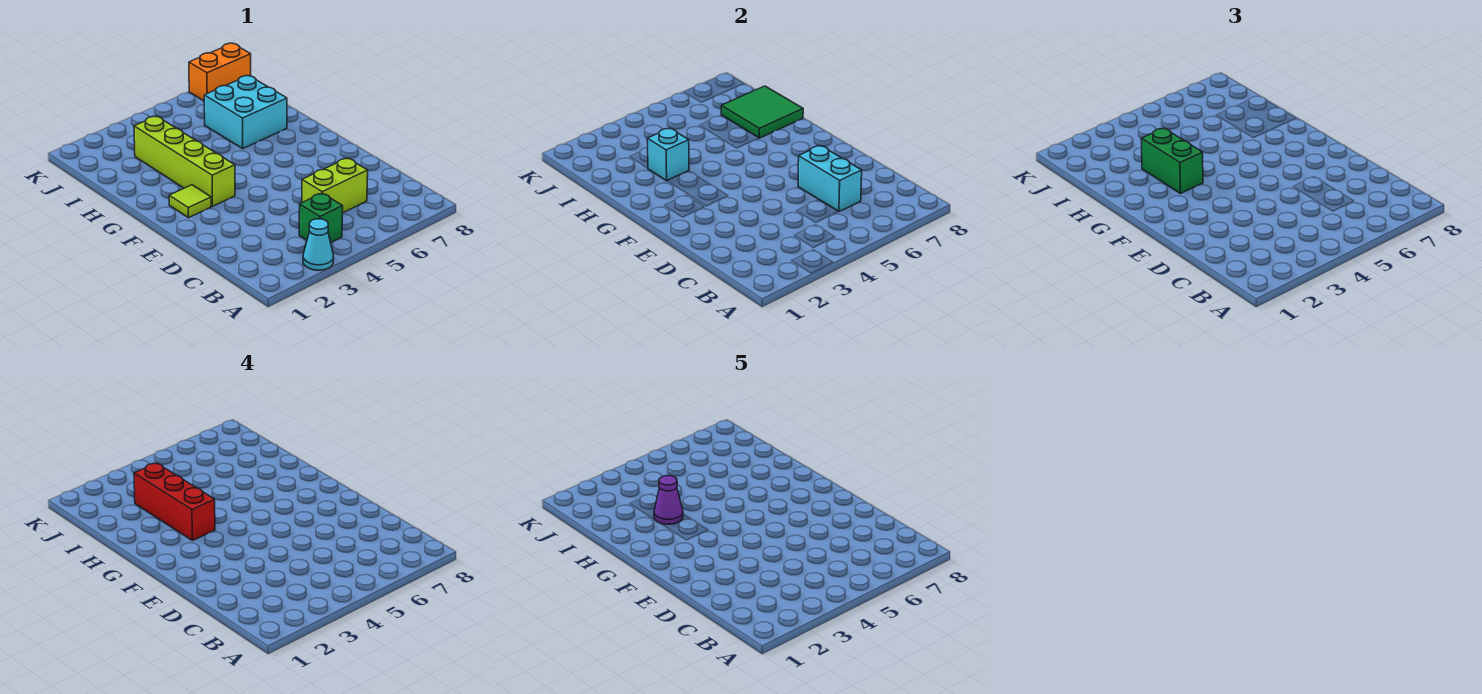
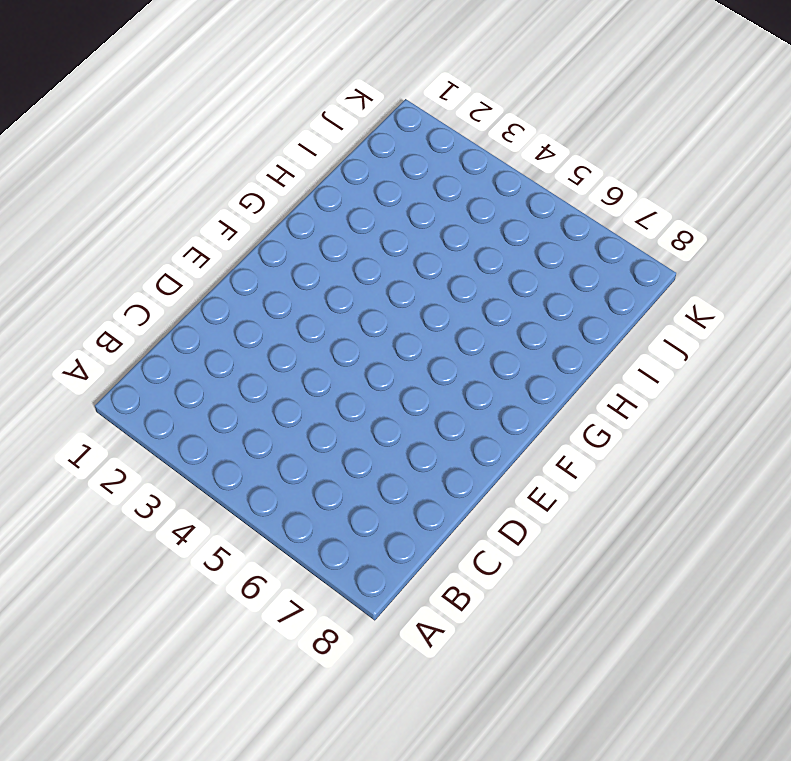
none -> cyan cone A3 level 1
none -> green brick B4 level 1
none -> lime brick C5:C6 level 1

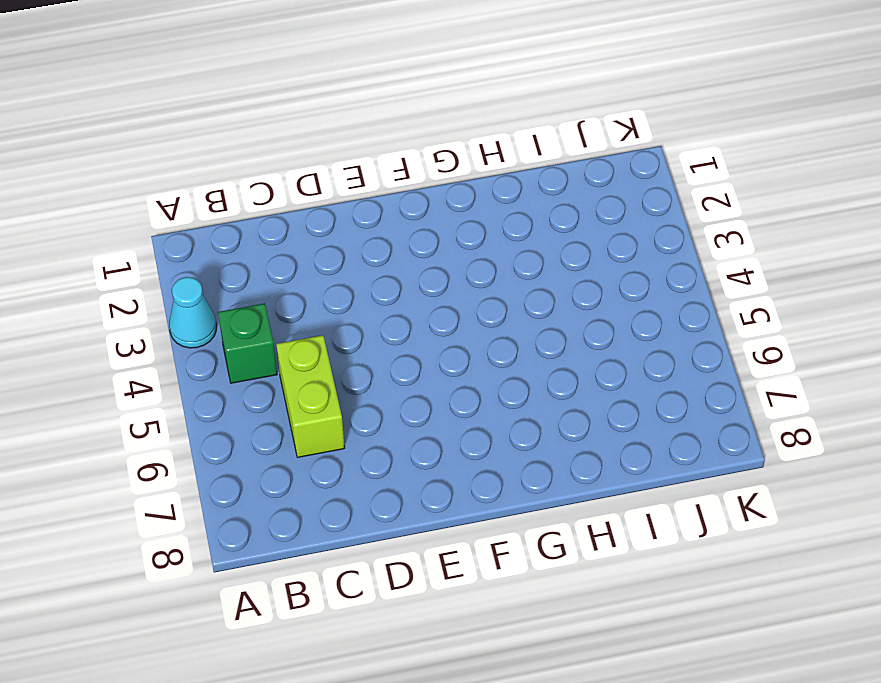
none -> lime tile F2 level 1
none -> lime brick F3:I3 level 1
none -> cyan brick H6:I7 level 1

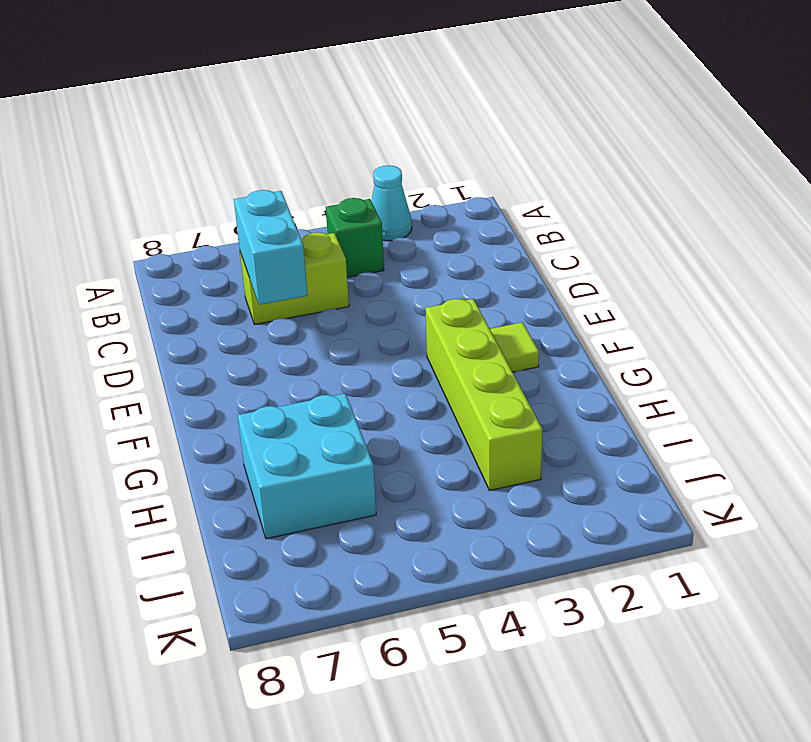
none -> orange brick K7:K8 level 1
none -> cyan brick H3 level 2
none -> green tile H7:I8 level 2

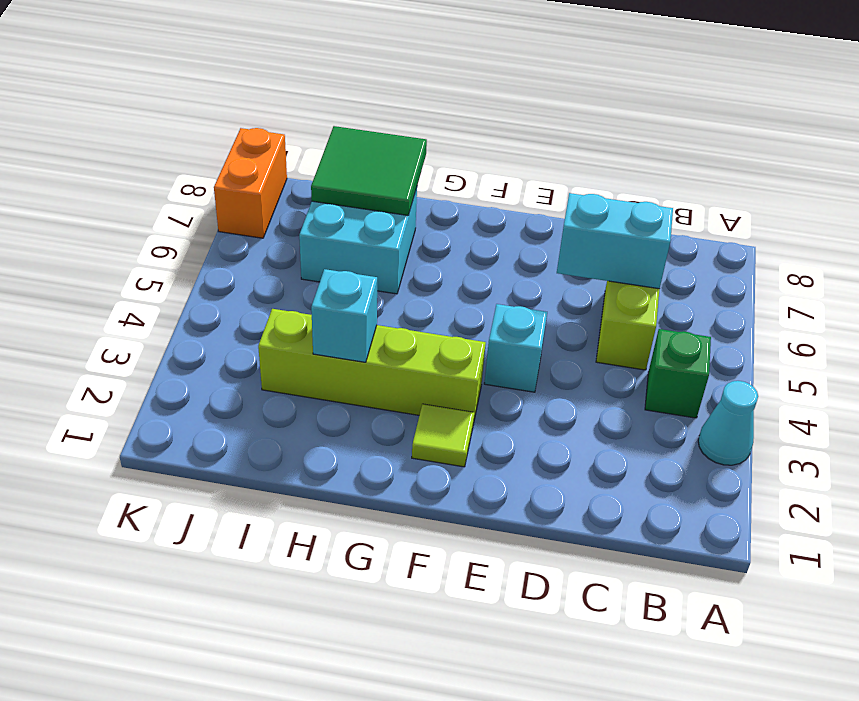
cyan brick E4 level 1 -> none
none -> green brick G3:H3 level 3
none -> red brick G3:I3 level 4
none -> purple cone H3 level 5

